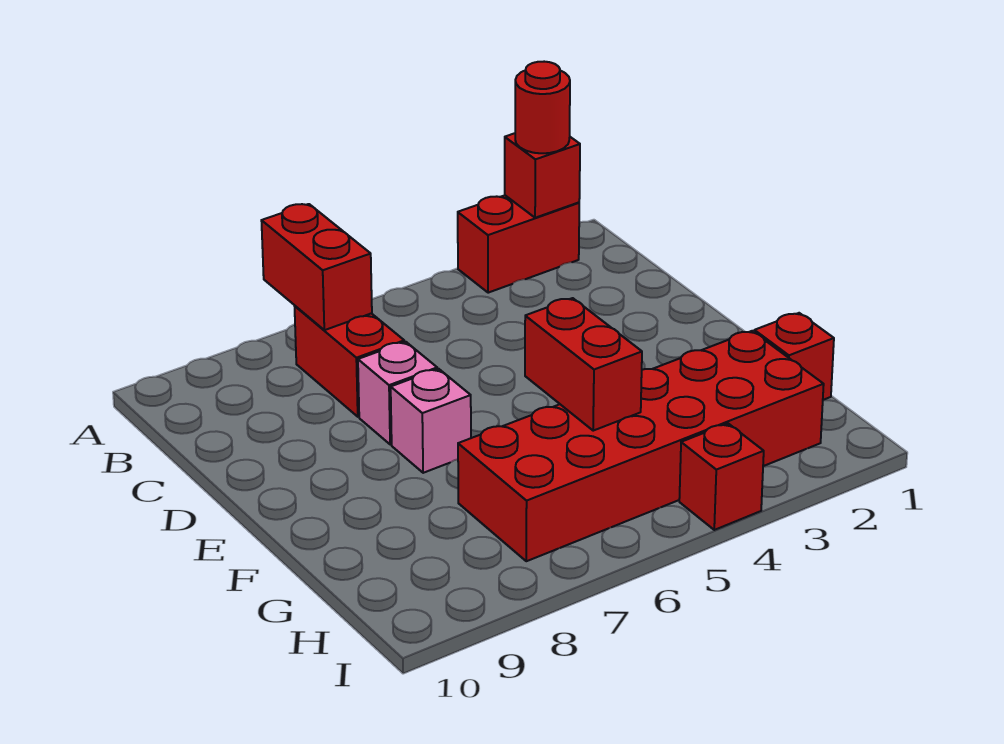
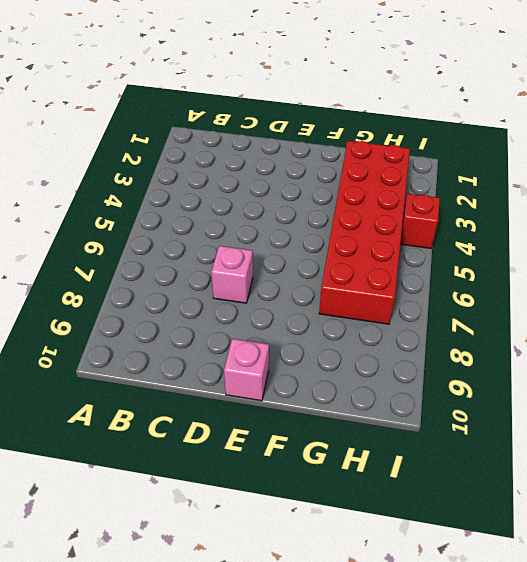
pink brick E10 level 1 -> pink brick E7 level 1
none -> red brick A2:A3 level 1
none -> red brick B7:C7 level 1

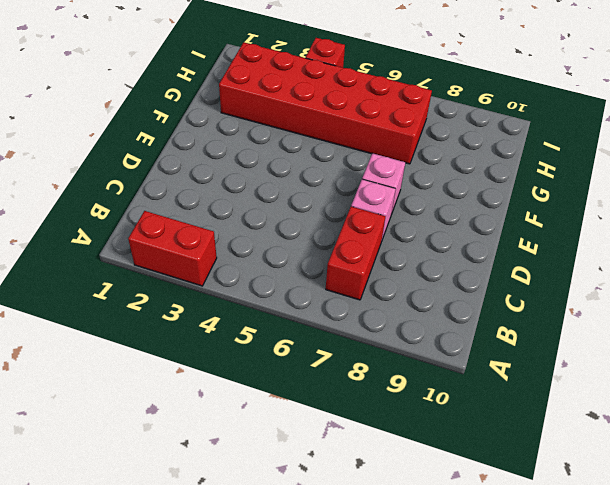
none -> red brick G1 level 1
none -> red brick A2 level 2

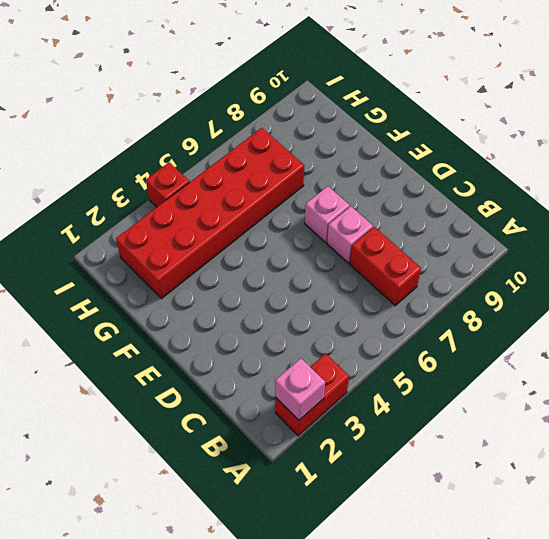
pink brick A2 level 2 -> red brick A2 level 2
none -> red brick G1 level 1
none -> red brick A7:B7 level 2

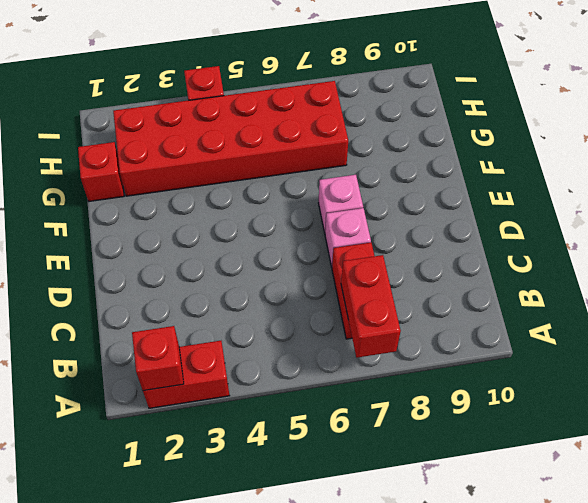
none -> red brick F5:G5 level 2
none -> red round brick A2 level 3

